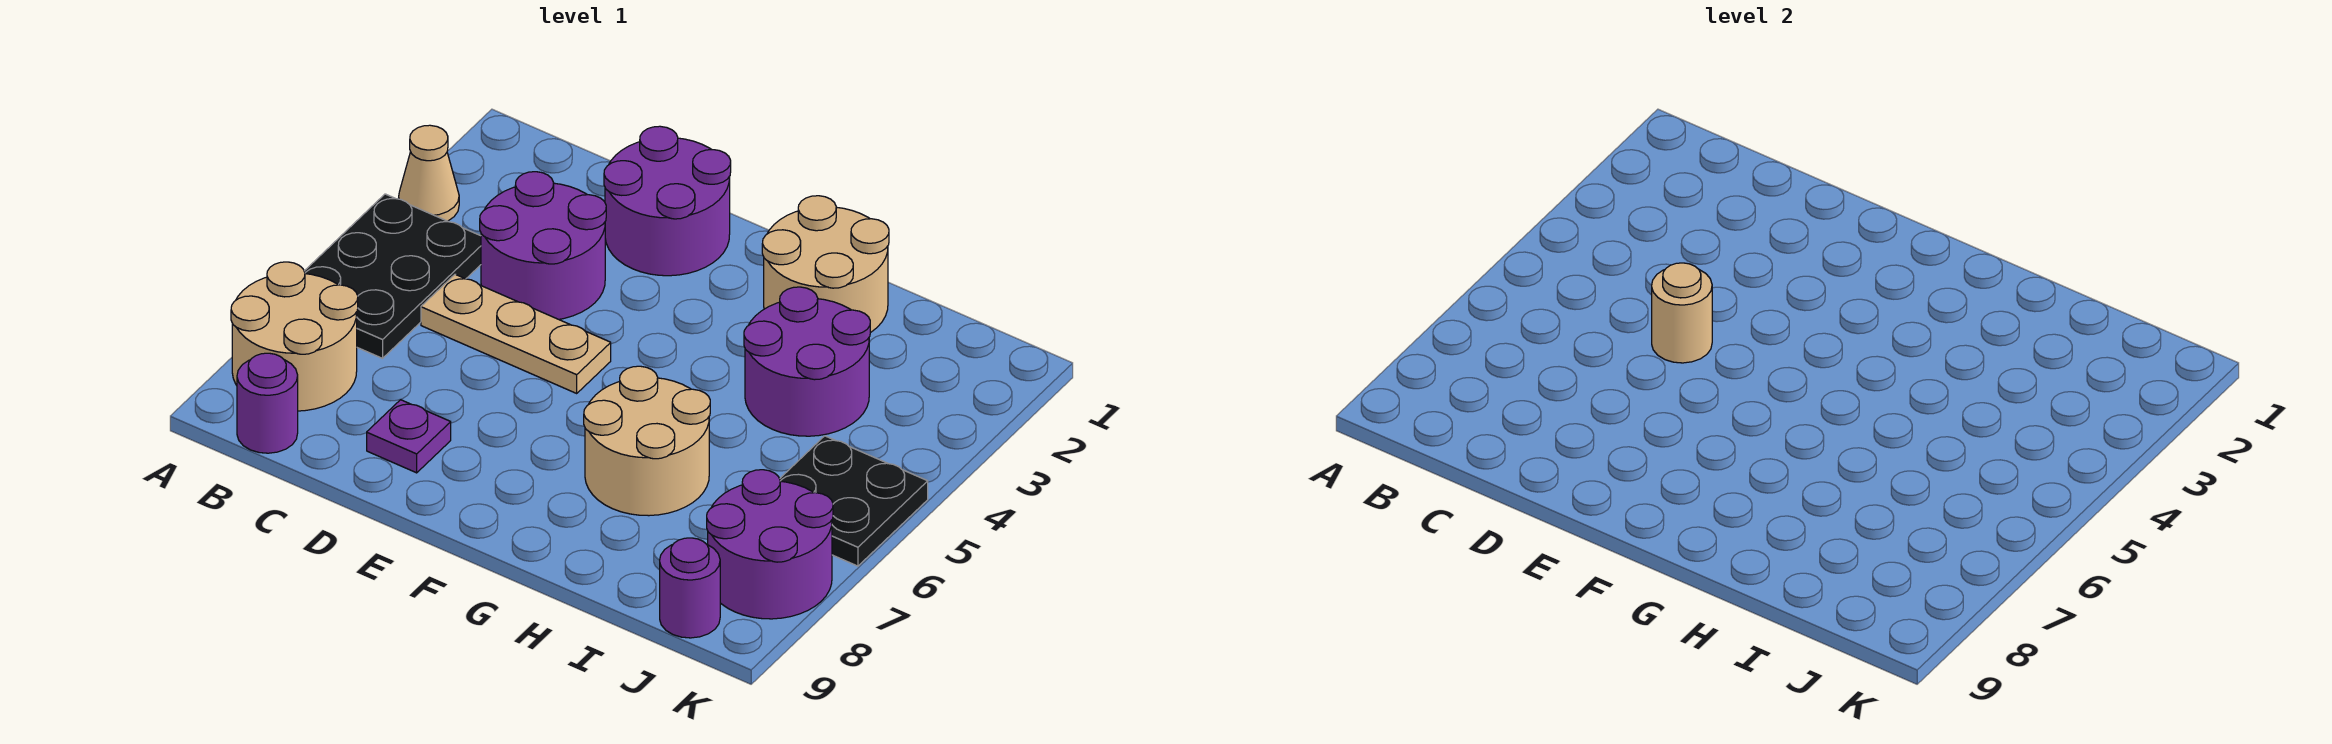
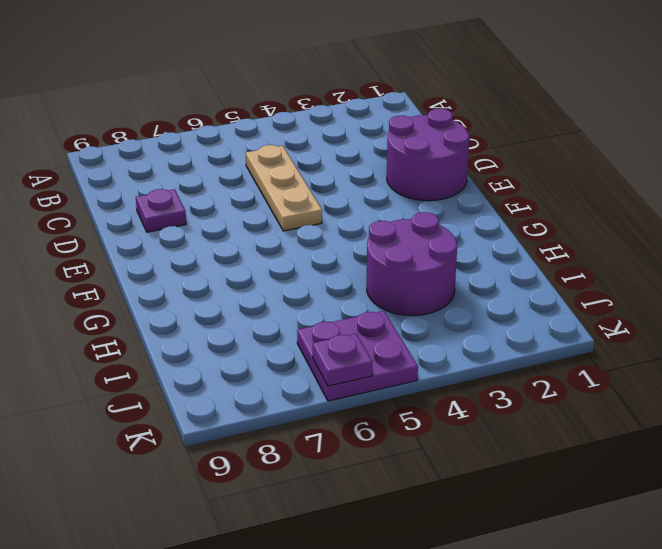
purple plate J5:K6 level 1 -> black plate J5:K6 level 1
purple plate K6 level 2 -> none
none -> tan cone A3 level 1
none -> black plate A4:B6 level 1
none -> tan round brick A7:B8 level 1

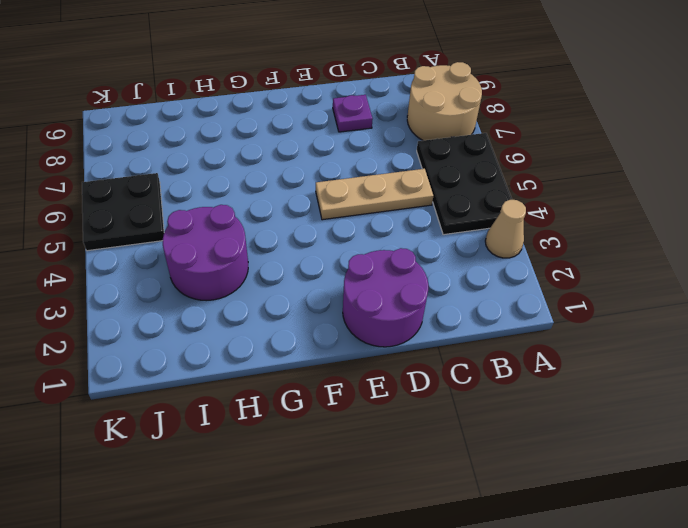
none -> purple round brick B9 level 1
none -> purple round brick C3:D4 level 1
none -> tan round brick G1:H2 level 1

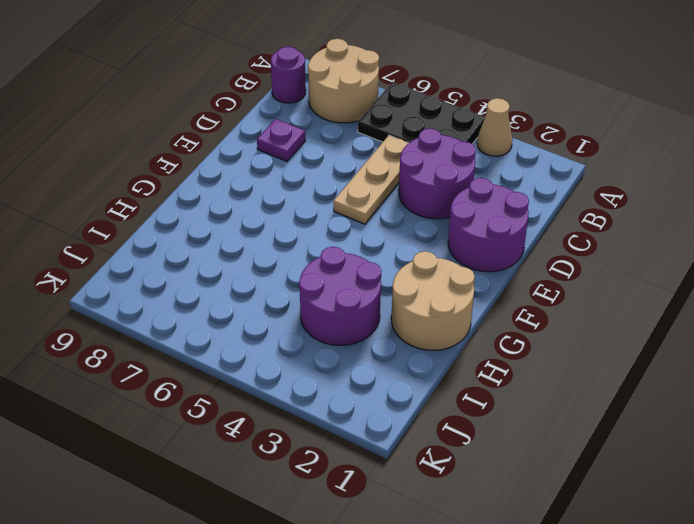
none -> tan round brick G6:H7 level 1
none -> black plate J5:K6 level 1
none -> purple round brick J7:K8 level 1

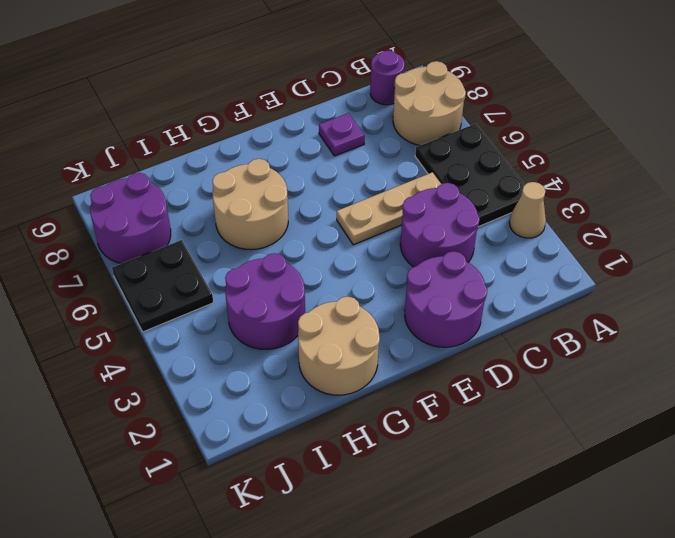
none -> purple round brick J9 level 1
none -> tan round brick D5 level 2

